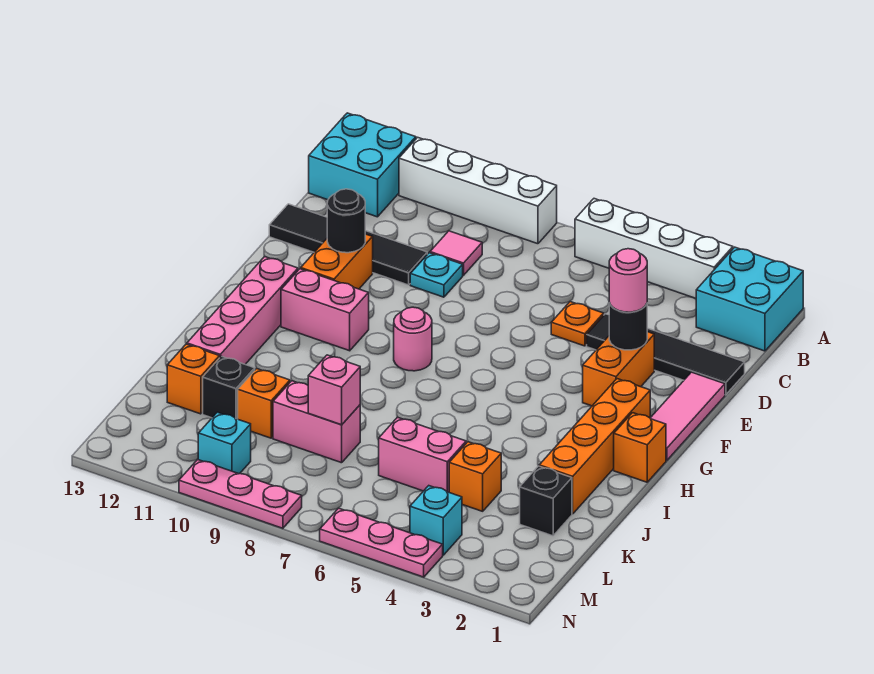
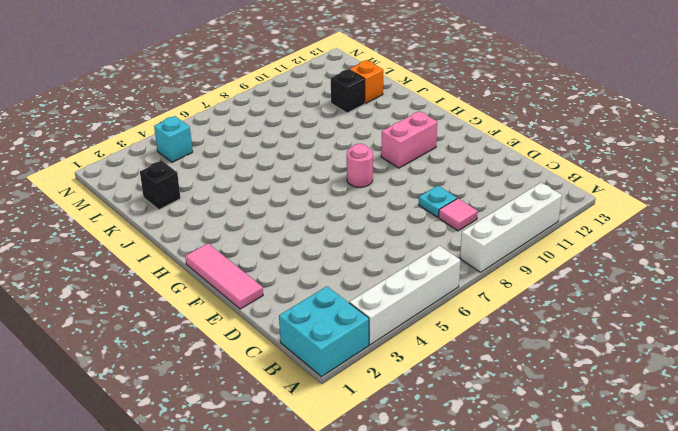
none -> cyan brick A12:B13 level 1
none -> black tile D1:D4 level 1
none -> orange plate D5 level 1
none -> black tile D10:D13 level 1

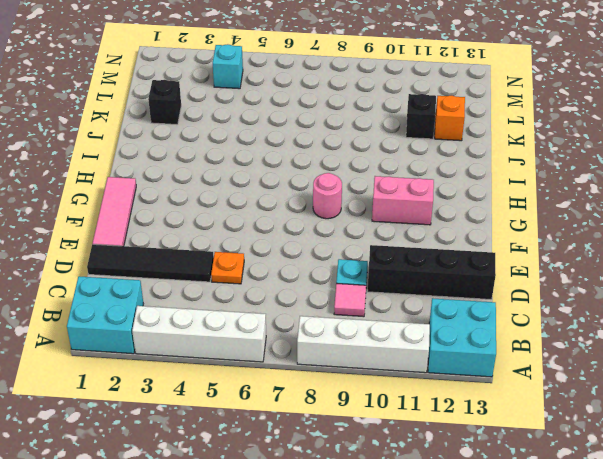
black brick D10:D13 level 1 -> black tile D10:D13 level 1
none -> orange brick E3:F3 level 1
none -> orange brick E11:F11 level 1
none -> orange brick G2:J2 level 1
none -> pink brick G12:J12 level 1

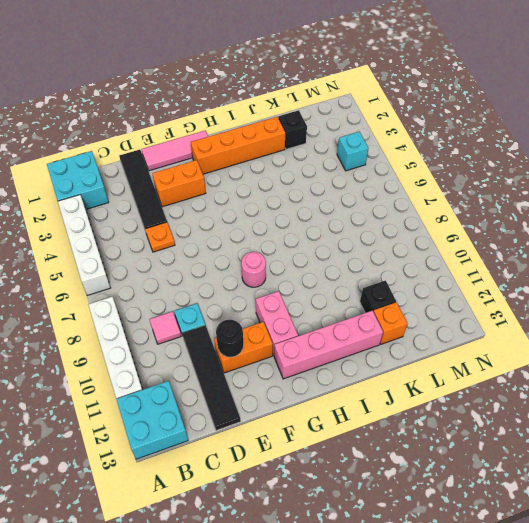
none -> orange brick H1 level 1
none -> orange brick K4 level 1
none -> pink brick K5:K6 level 1
none -> pink brick K8:K9 level 1

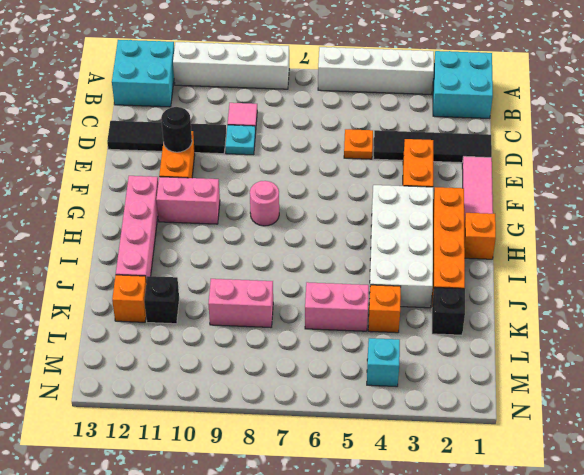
white brick G3:J4 level 1 -> none
none -> orange brick K10 level 1
none -> cyan brick M10 level 1
none -> pink plate N4:N6 level 1
none -> pink plate N8:N10 level 1

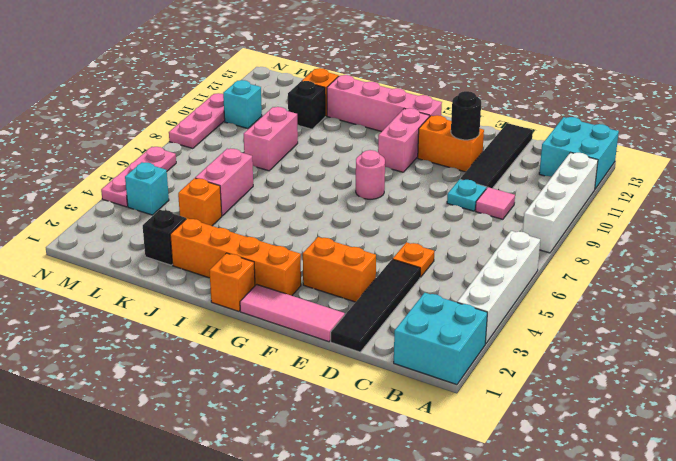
none -> orange brick K10 level 1
none -> black round brick E3 level 2
none -> pink brick K8 level 2
none -> pink round brick E3 level 3

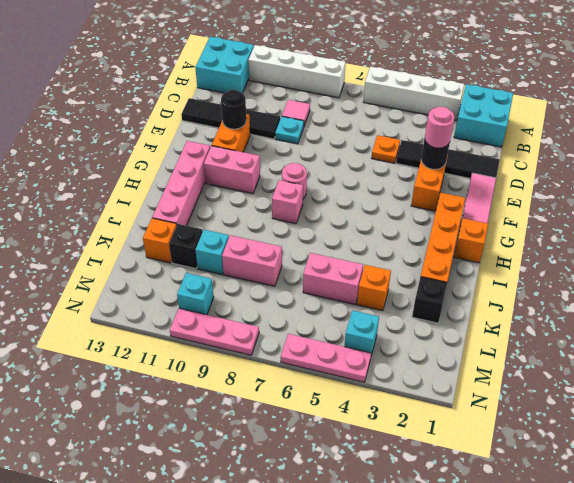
pink brick H8 level 1 -> pink brick K8 level 2
cyan brick K10 level 1 -> orange brick K10 level 1

